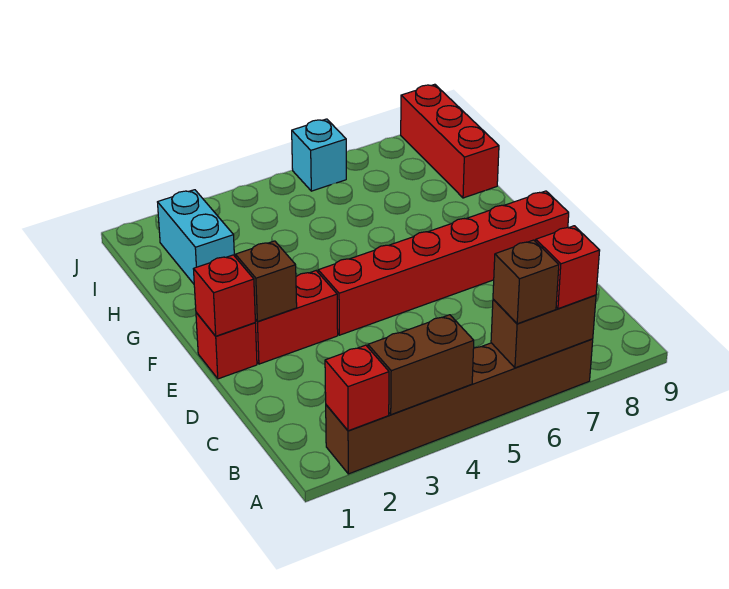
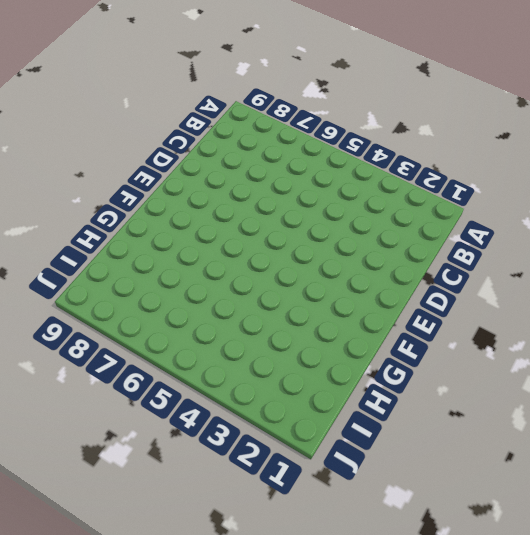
none -> brown brick A2:A7 level 1
none -> red brick E1 level 1
none -> red brick E2:E3 level 1

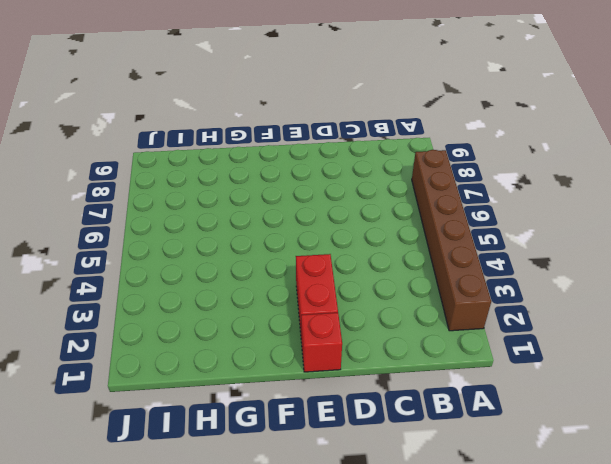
none -> red brick E4:E9 level 1
none -> cyan brick H2:I2 level 1
none -> red brick H9:J9 level 1

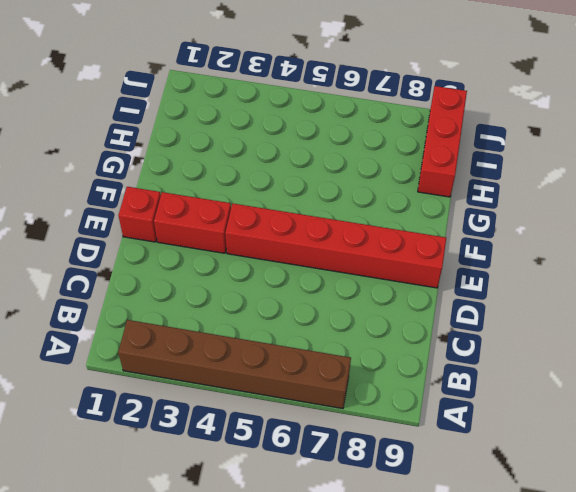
none -> cyan brick H2:I2 level 1
none -> cyan brick J6 level 1
none -> red brick A2 level 2

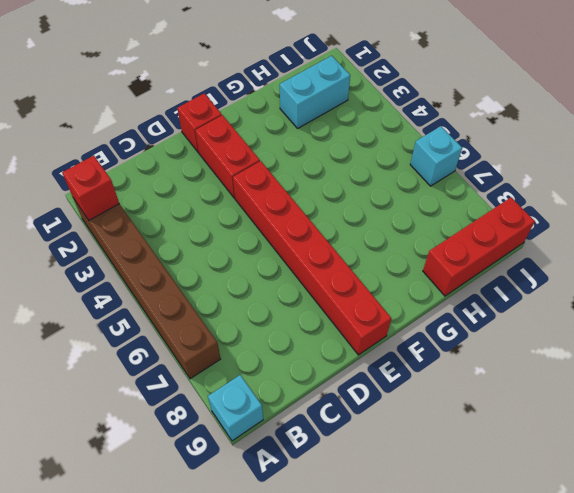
cyan brick A9 level 1 -> none
none -> brown brick A3:A4 level 2
none -> brown brick A6:A7 level 2
none -> red brick E1 level 2

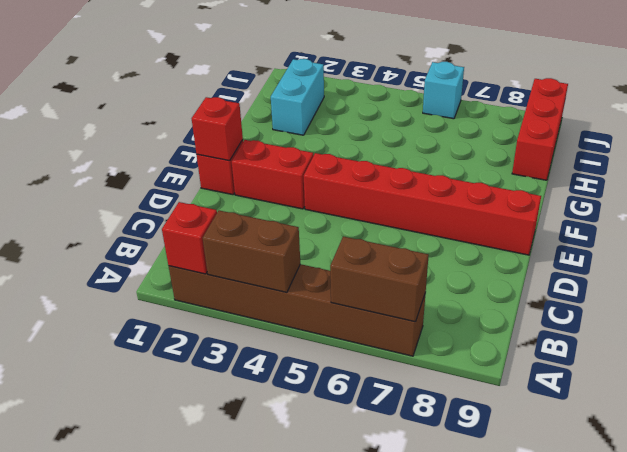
none -> brown brick E2 level 2
none -> brown brick A6 level 3
none -> red brick A7 level 3

